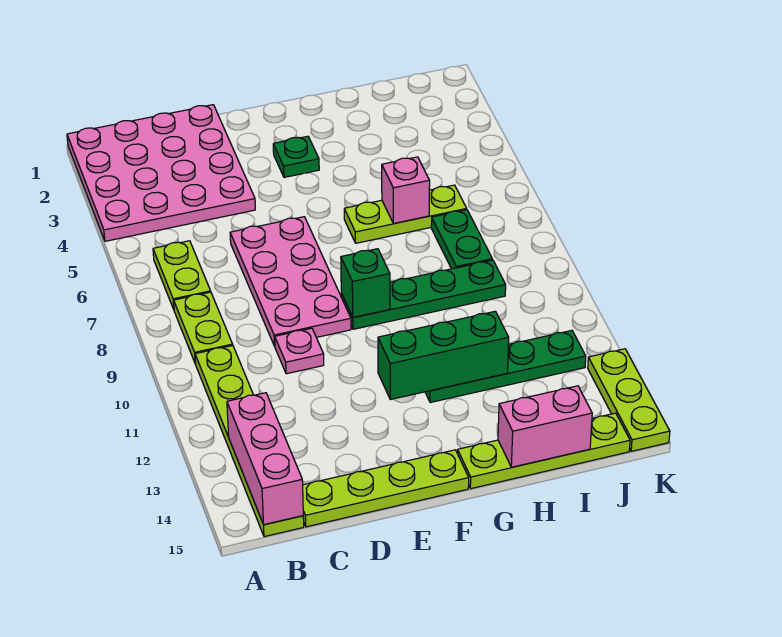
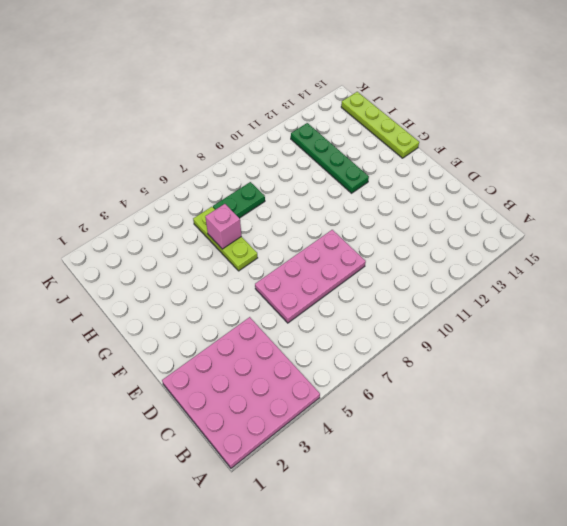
none -> lime plate B6:B7 level 1
none -> lime plate B8:B9 level 1
none -> lime plate B10:B15 level 1

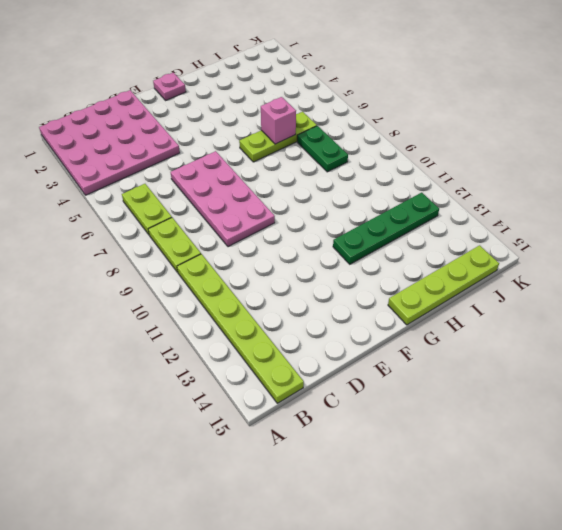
pink plate F1 level 1 -> pink plate D10 level 1
none -> lime plate C15:F15 level 1
none -> green plate F3 level 1
none -> green plate F9:I9 level 1

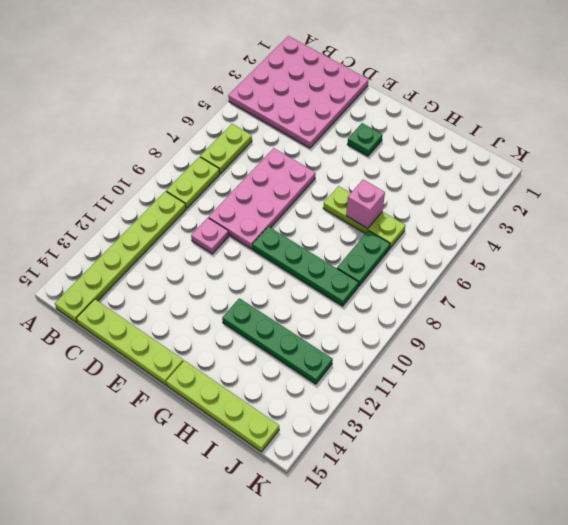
none -> lime plate K13:K15 level 1
none -> pink brick B13:B15 level 2
none -> green brick F9 level 2

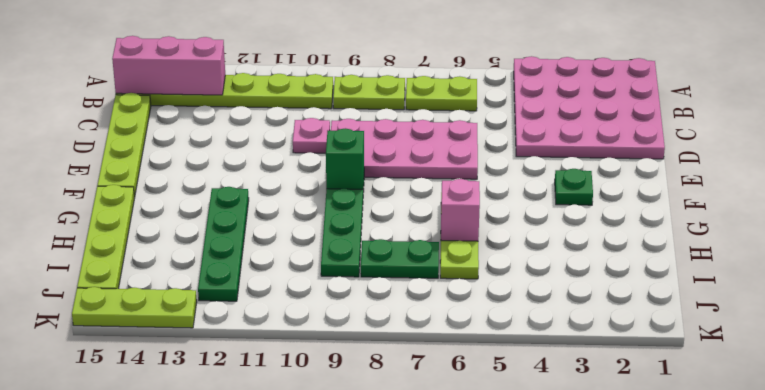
none -> green brick F12:H12 level 2
none -> pink brick H15:I15 level 2

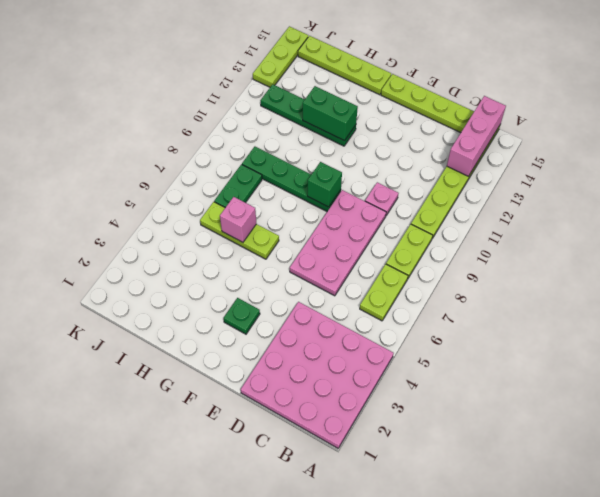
green brick G12:H12 level 2 -> green brick F12:H12 level 2
none -> pink brick H15:I15 level 2

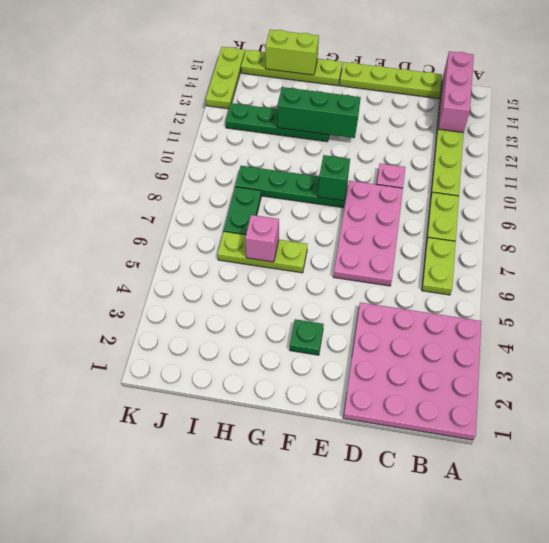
lime brick H15:I15 level 2 -> pink brick H15:I15 level 2

